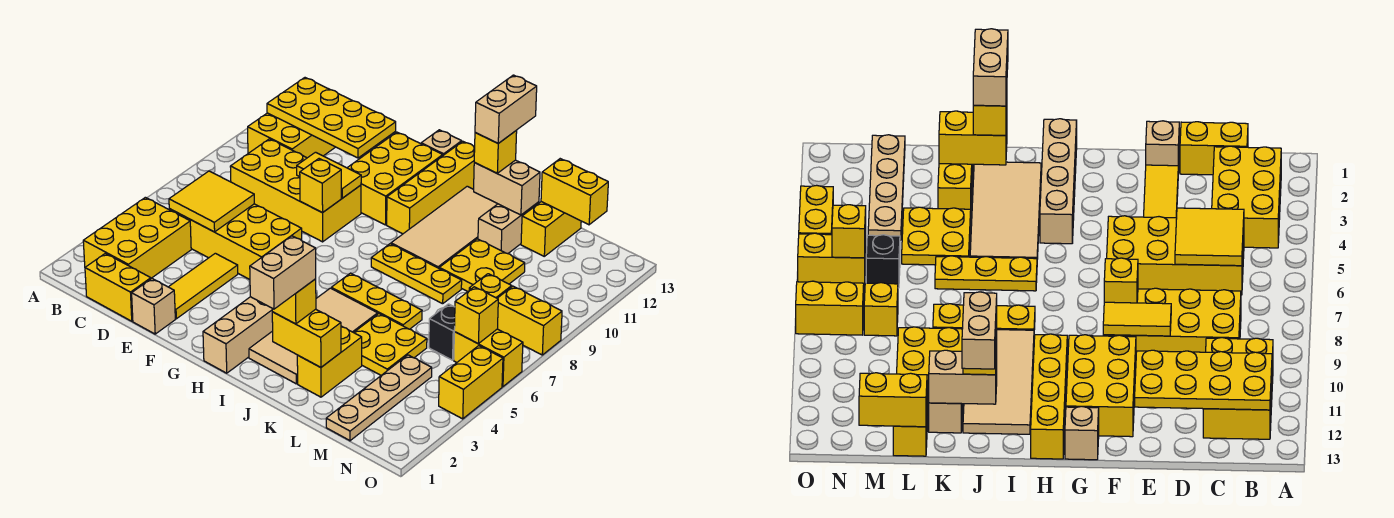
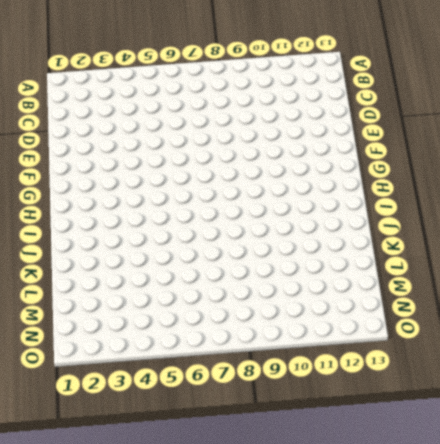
none -> yellow brick B2:C4 level 1
none -> yellow brick B10:C12 level 1
none -> yellow brick C1:D1 level 1
none -> yellow brick C5:F6 level 1

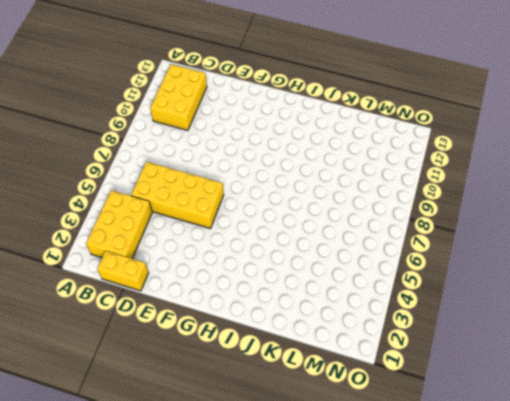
none -> yellow brick C8:F9 level 1
none -> tan brick E1 level 1
none -> yellow tile E2:E4 level 1
none -> yellow brick F10:G12 level 1

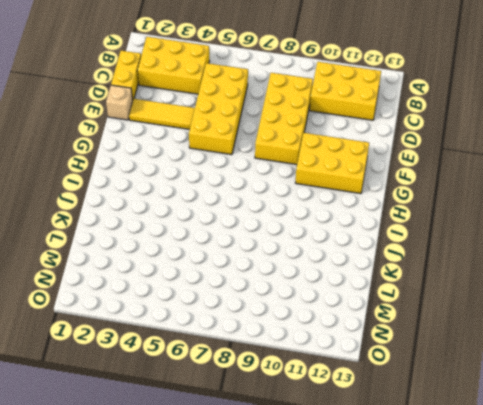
none -> tan brick G13 level 1
none -> tan brick H1:H4 level 1
none -> yellow brick H10:H13 level 1
none -> tan tile I2:J5 level 1

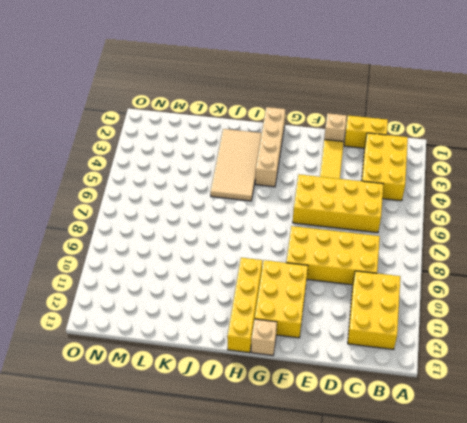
none -> yellow plate I6:K6 level 1
none -> yellow plate I8:K8 level 1
none -> tan tile I9:J12 level 1
none -> yellow brick K2:K3 level 1

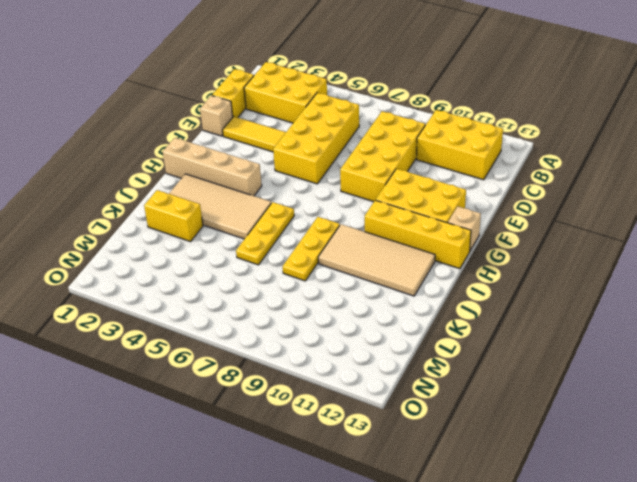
none -> yellow plate K4:L5 level 1
none -> yellow plate K9:L10 level 1
none -> tan brick K11:K12 level 1
none -> yellow brick L12:L13 level 1

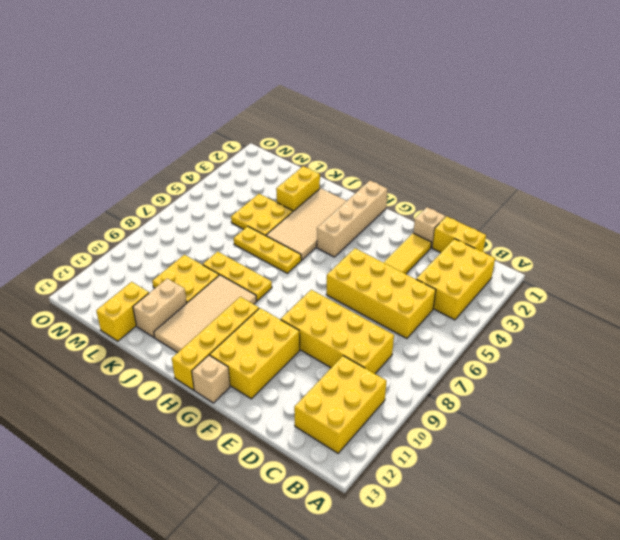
none -> tan plate M1:M4 level 1
none -> black brick M6 level 1
none -> yellow brick M8 level 1
none -> yellow brick N6:O6 level 1

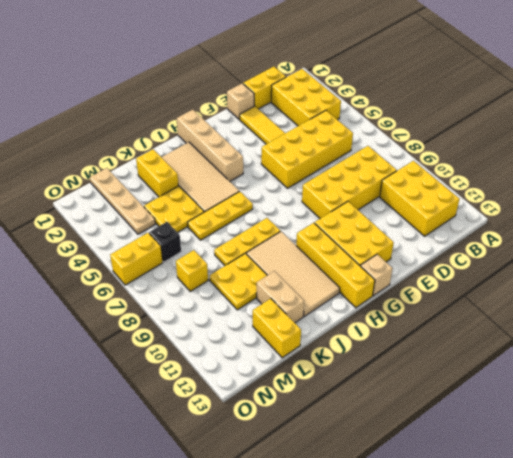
none -> yellow brick N8:O8 level 1
none -> yellow brick O4:O5 level 1
none -> yellow plate B11:E12 level 2
none -> yellow tile C5:D6 level 2

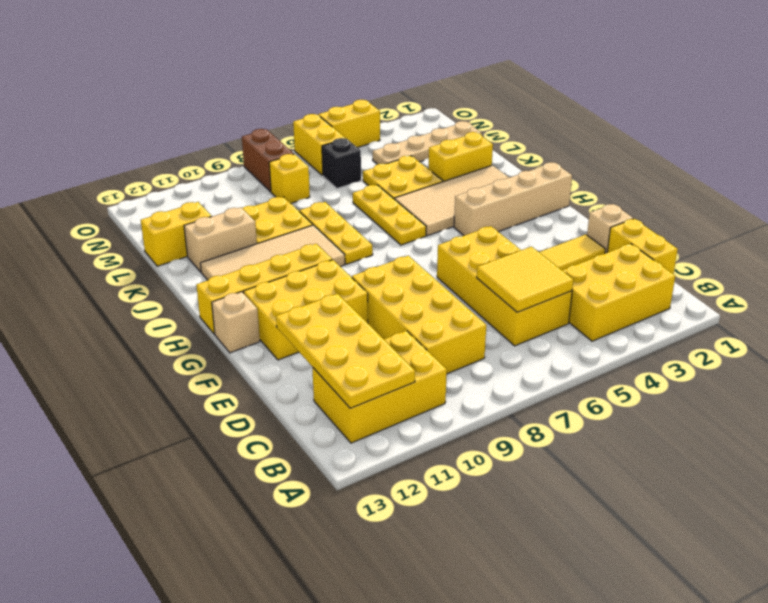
brown brick N8:O8 level 1 -> yellow brick N8:O8 level 1
none -> yellow tile E9:F9 level 2
none -> yellow brick F8 level 2
none -> yellow brick J2:K2 level 2
none -> tan brick J12:K12 level 2

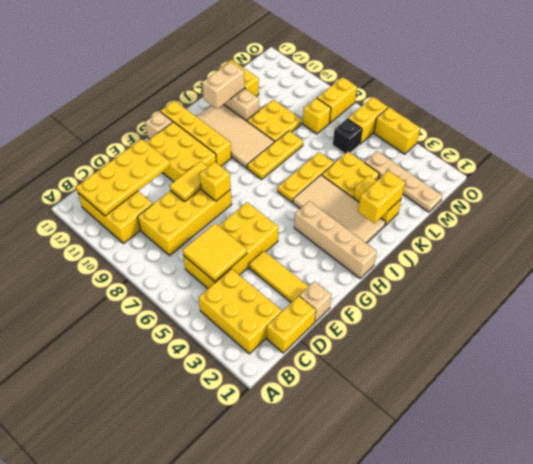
none -> yellow brick L13:M13 level 2
none -> yellow brick N6 level 2
none -> yellow brick J2 level 3
none -> yellow brick J12 level 3

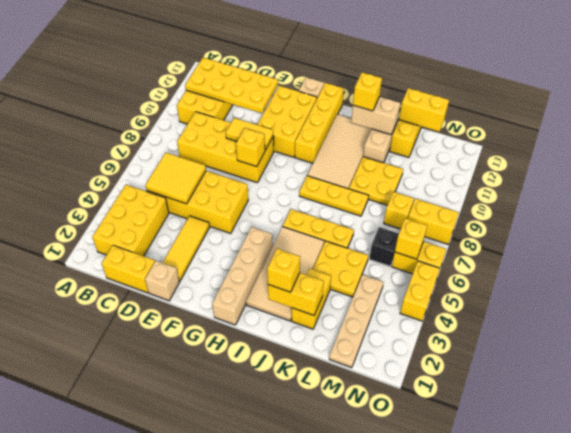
none -> tan brick J1:J2 level 4
none -> tan brick J12:J13 level 4

